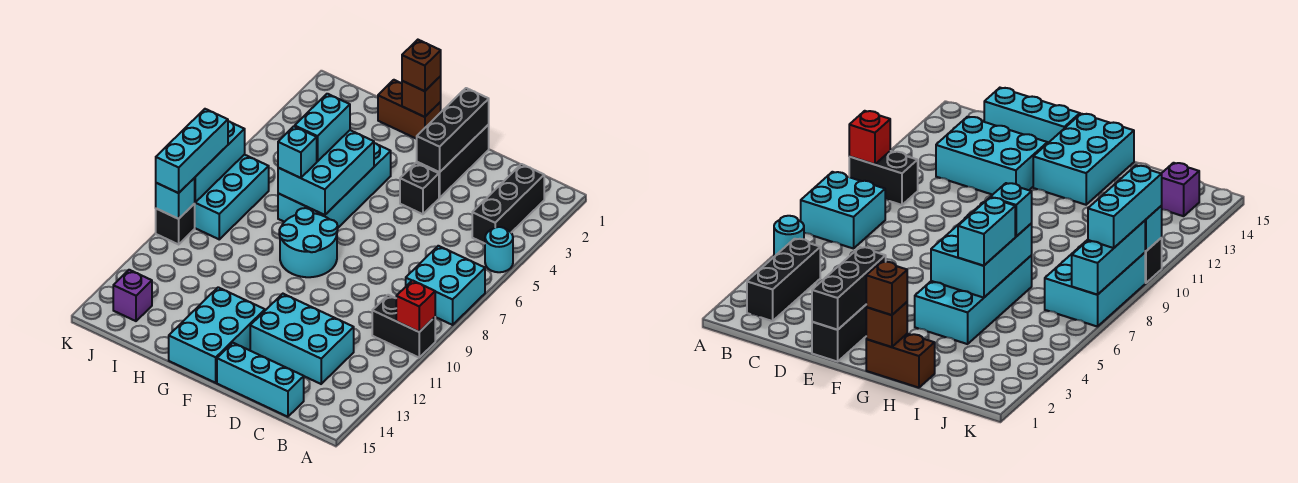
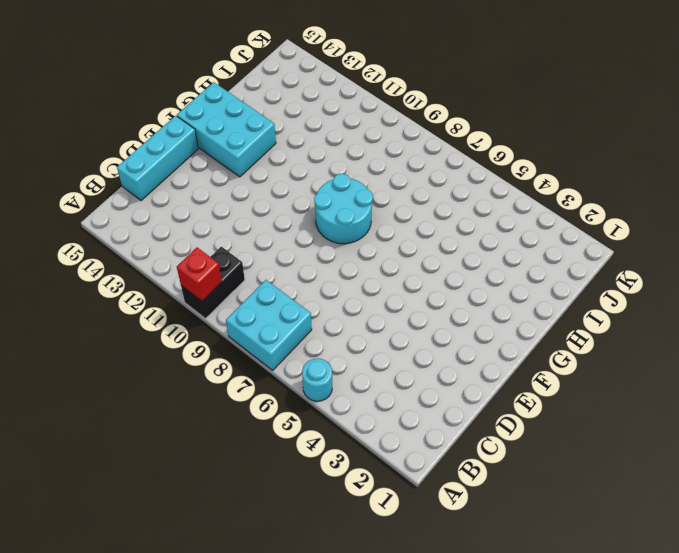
none -> black brick B2:B4 level 1
none -> cyan brick C12:E13 level 1
none -> black brick E1:E3 level 1

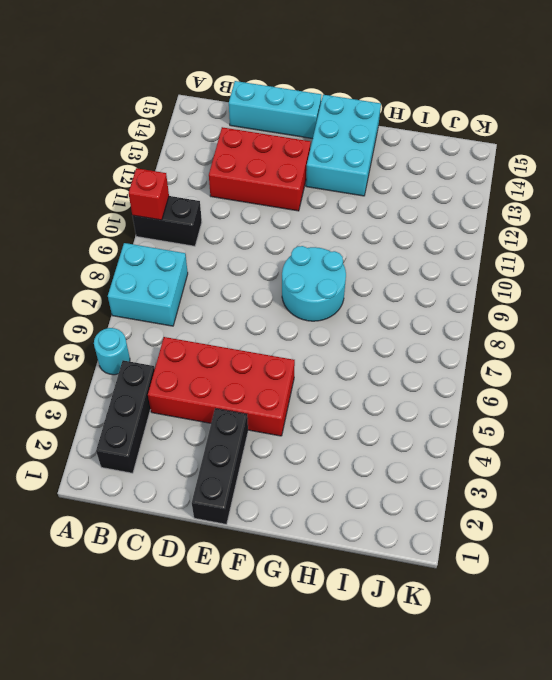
red brick C4:F5 level 1 -> black brick E4 level 1
red brick C12:E13 level 1 -> cyan brick C12:E13 level 1
none -> brown brick G1:H1 level 1
none -> cyan brick G4:H7 level 1
none -> cyan brick J7:K9 level 1

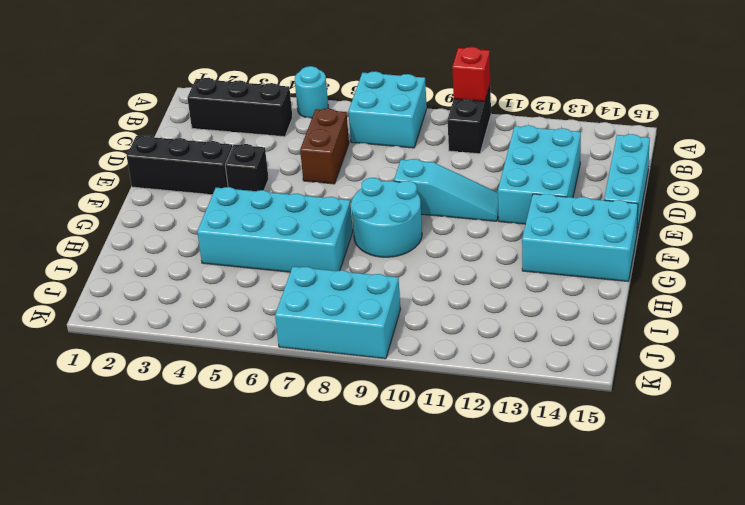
brown brick C6:D6 level 1 -> brown brick G1:H1 level 1
cyan slope E9:E11 level 1 top 9 -> none
none -> purple brick J14 level 1
none -> black brick K10 level 1
none -> black brick E1:E3 level 2

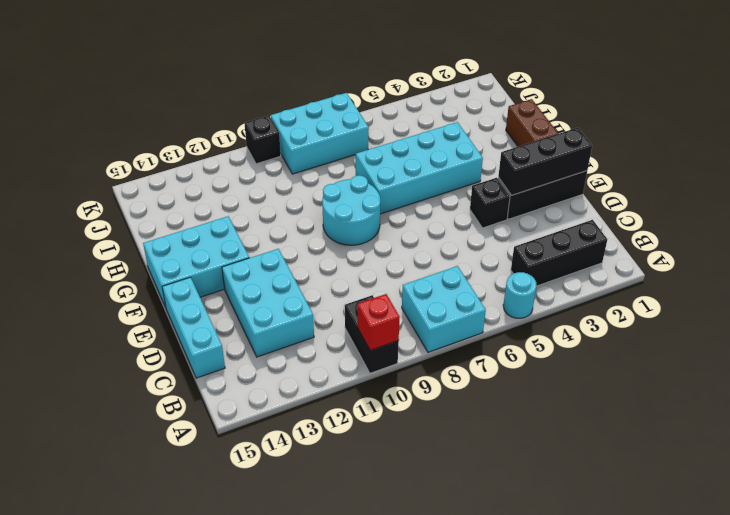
none -> purple brick J14 level 1
none -> brown brick G1 level 2
none -> cyan brick G5:H7 level 2

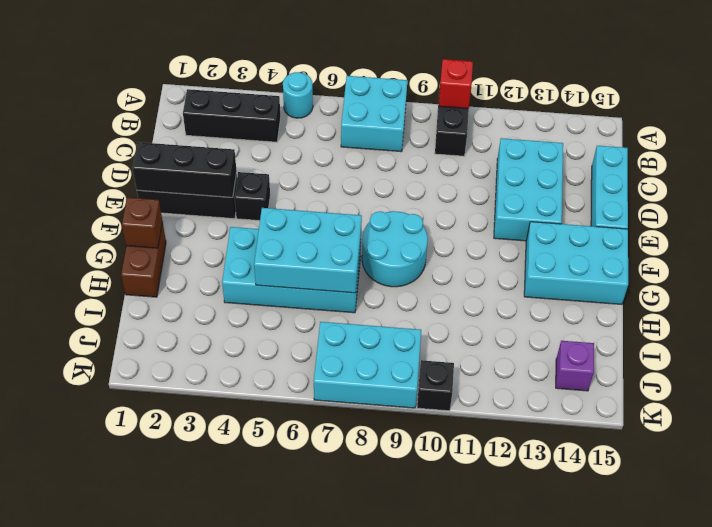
none -> cyan brick K7:K9 level 2
none -> cyan brick K10 level 2
none -> brown brick G1 level 3

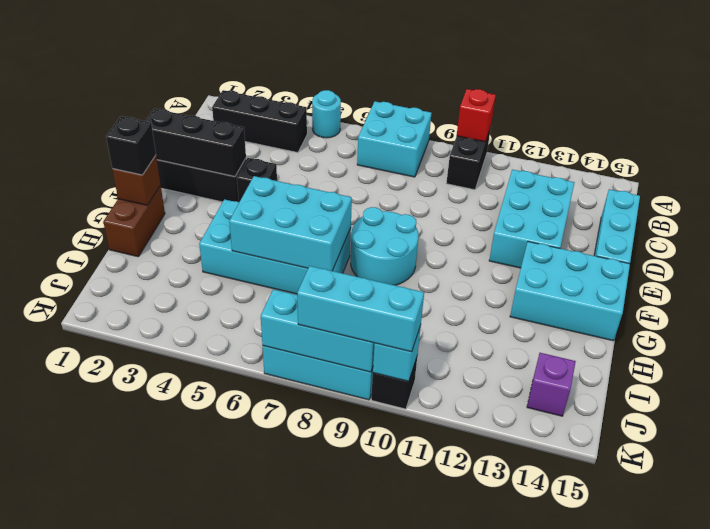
black brick G1 level 3 -> brown brick G1 level 3
none -> cyan brick H5:H6 level 3
none -> cyan brick H7 level 3

